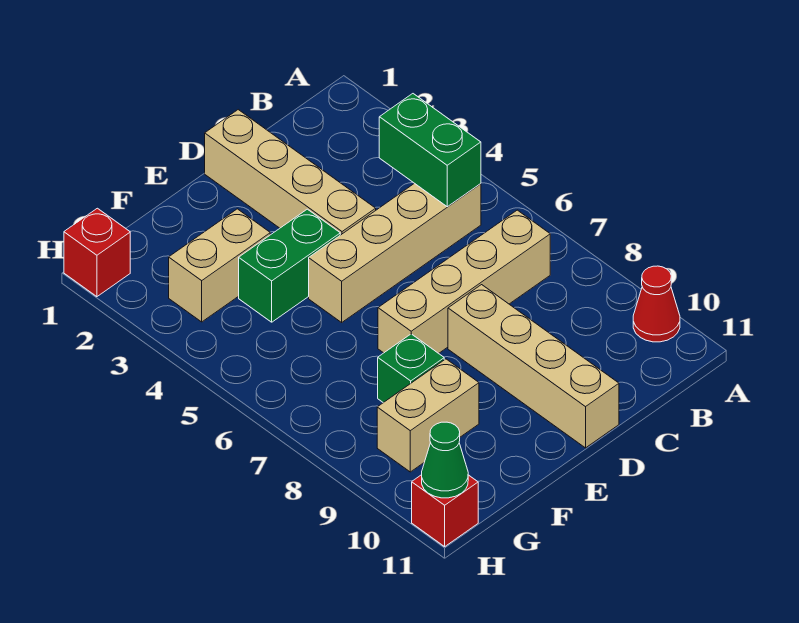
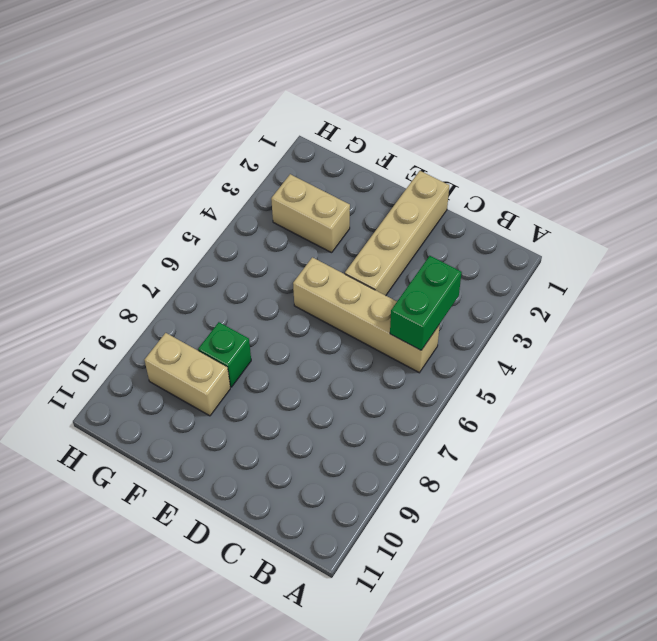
none -> red cone A10 level 1
none -> tan brick B7:E7 level 1
none -> tan brick D8:D11 level 1

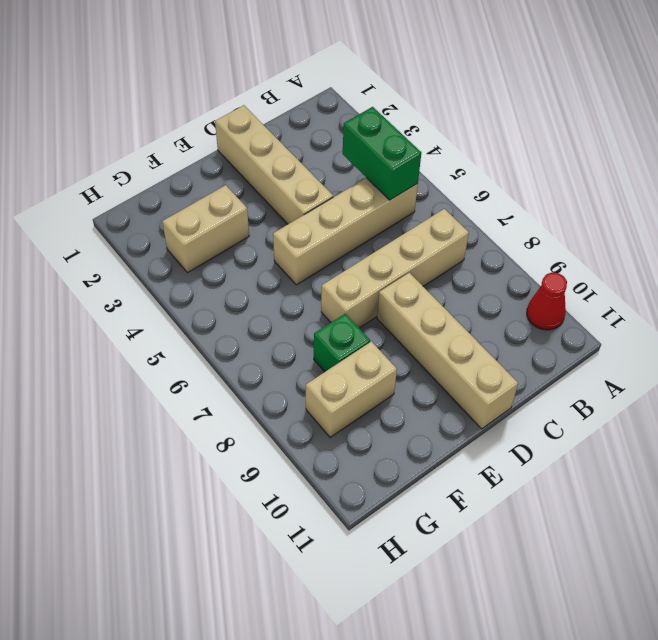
none -> green brick E4:F4 level 1
none -> red brick H1 level 1
none -> red brick H11 level 1

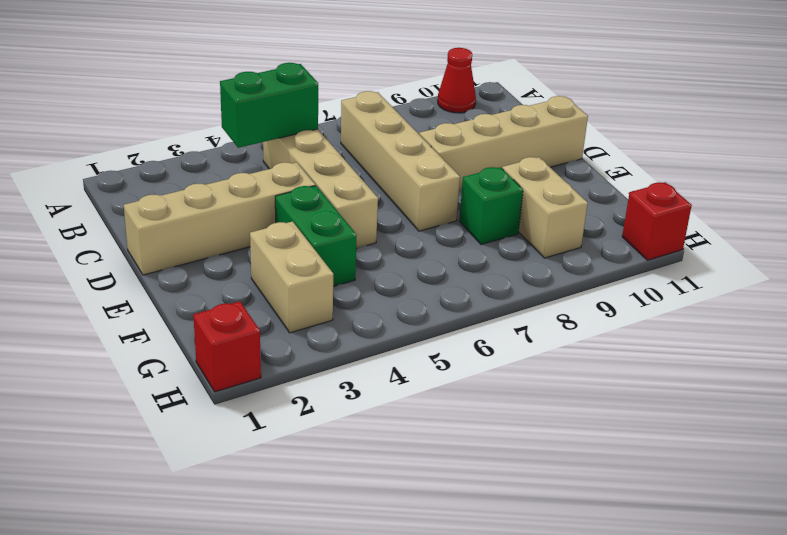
none -> green cone H11 level 2

